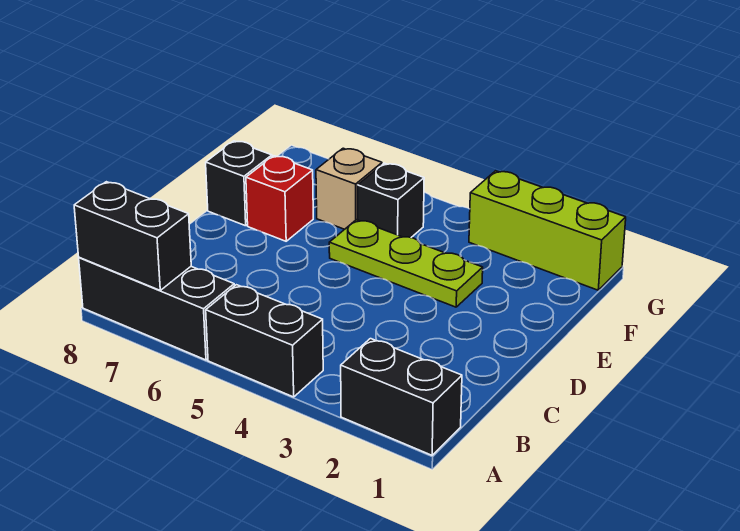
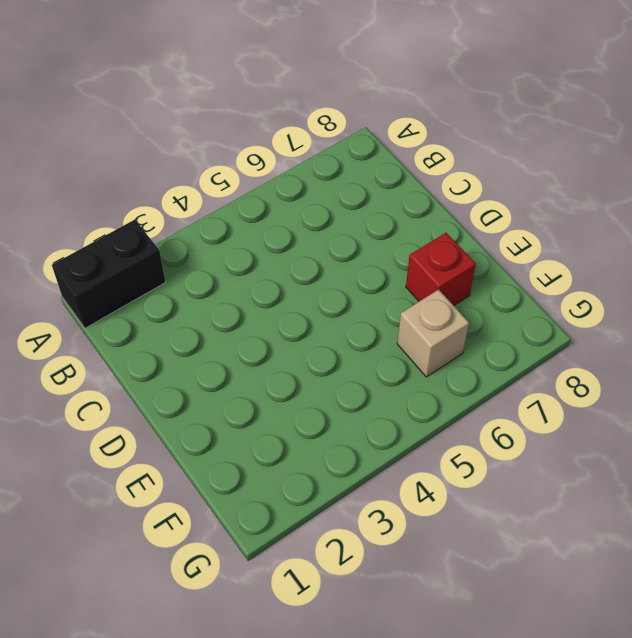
none -> black brick A4:A5 level 1
none -> black brick A6:A8 level 1

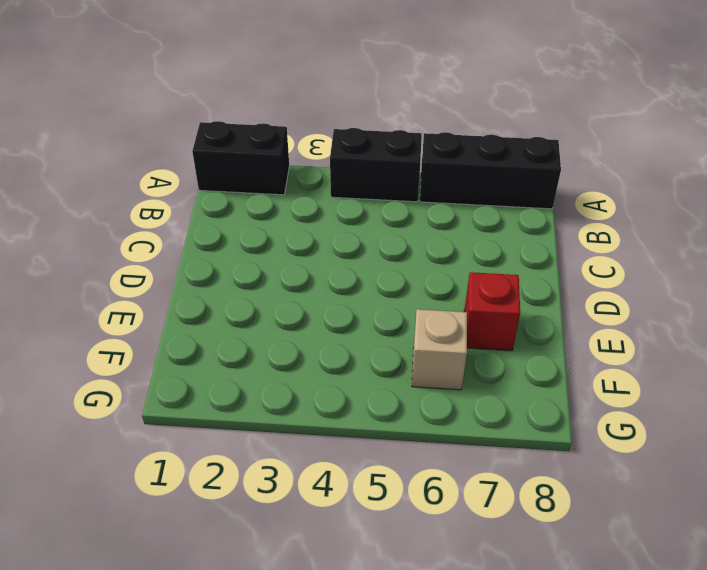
none -> lime plate E3:E5 level 1
none -> black brick E8 level 1

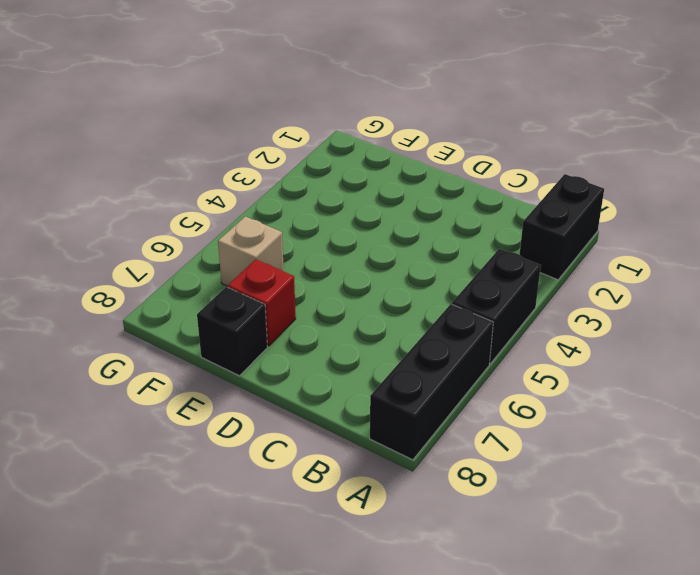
none -> lime plate E3:E5 level 1
none -> black brick F5 level 1

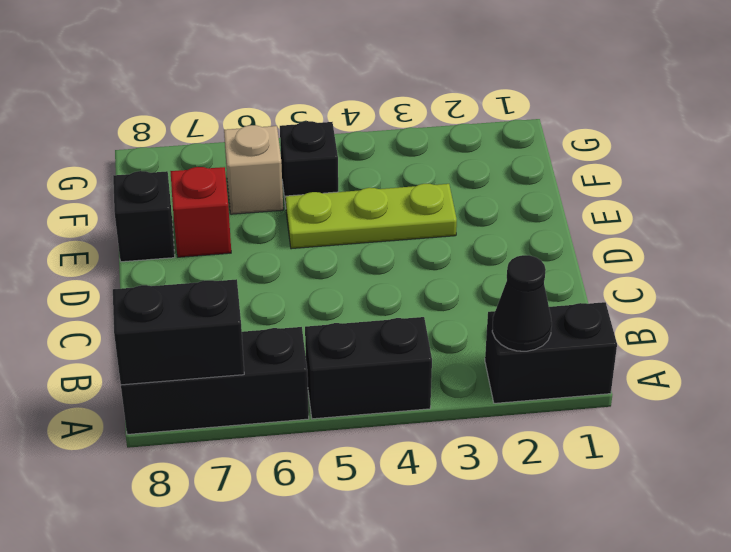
black cone A2 level 2 -> none
none -> lime brick G1:G3 level 1

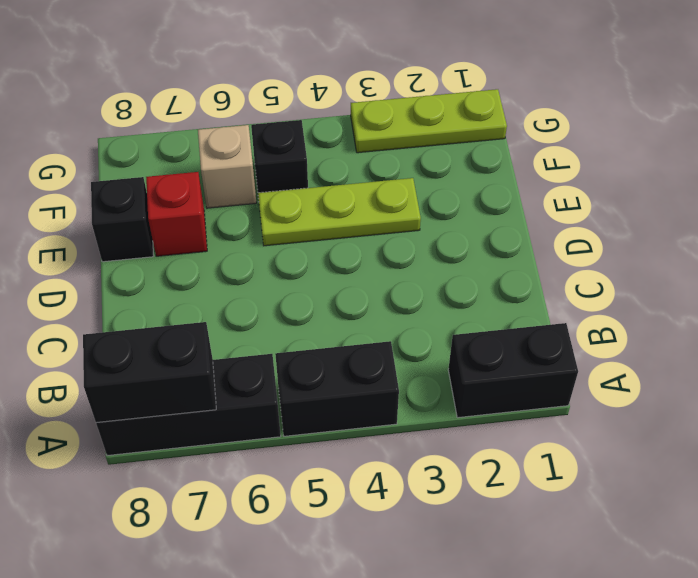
lime plate G1:G3 level 1 -> lime brick G1:G3 level 1

